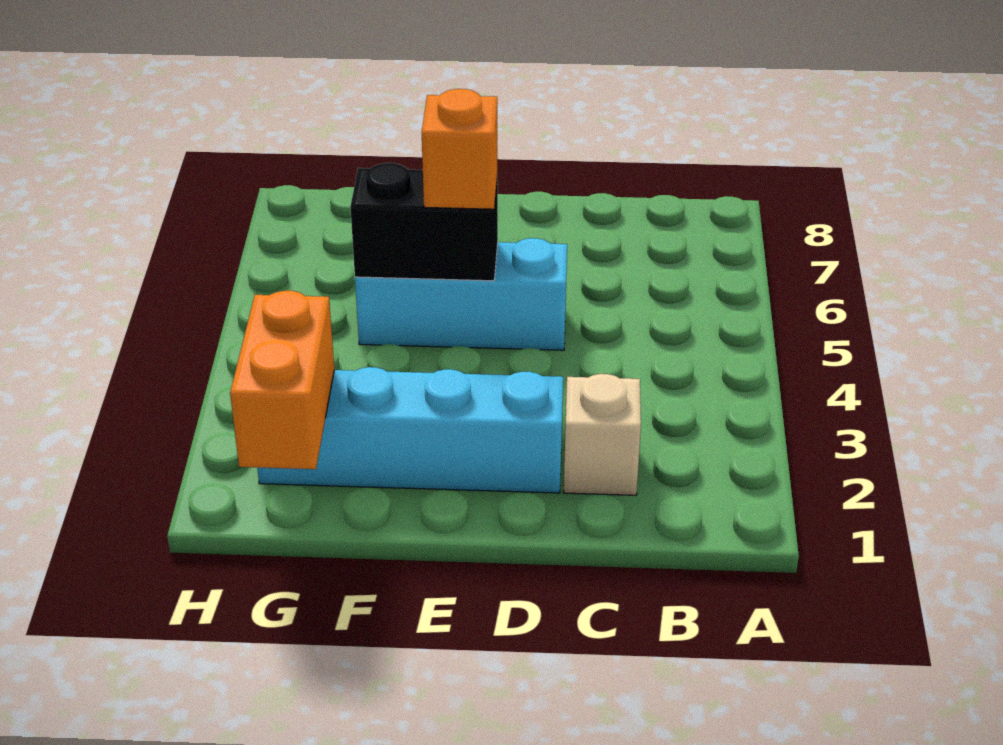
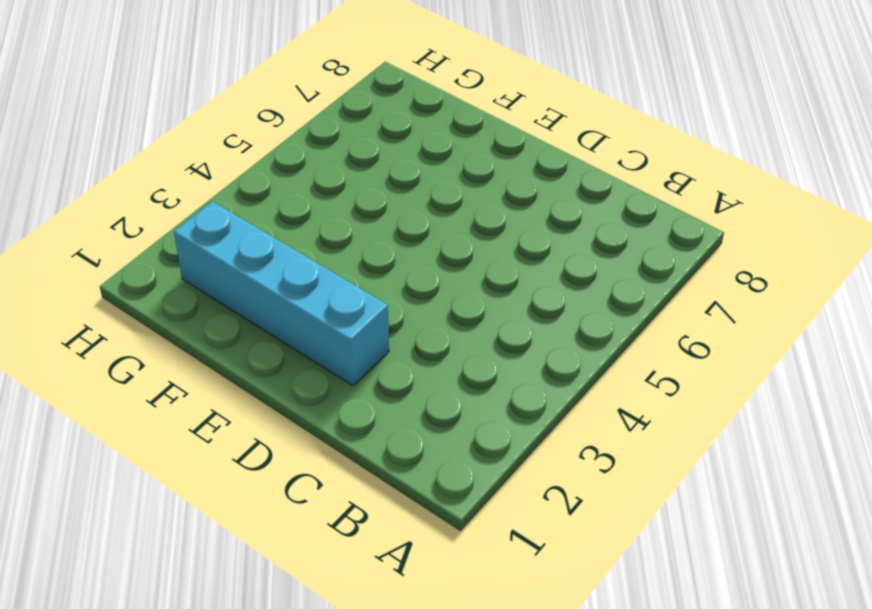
none -> tan brick C2 level 1
none -> cyan brick D5:F5 level 1

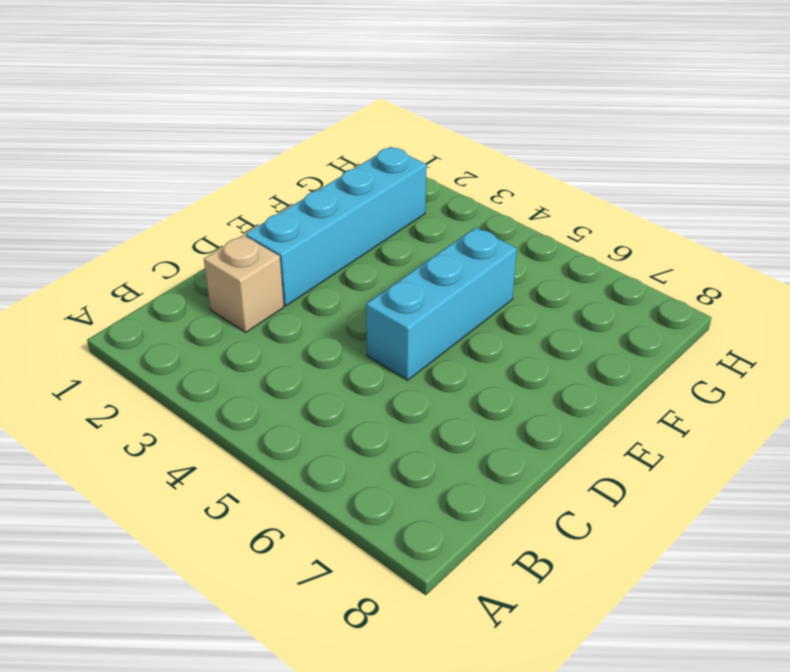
none -> black brick E5:F5 level 2
none -> orange brick G1:G2 level 2

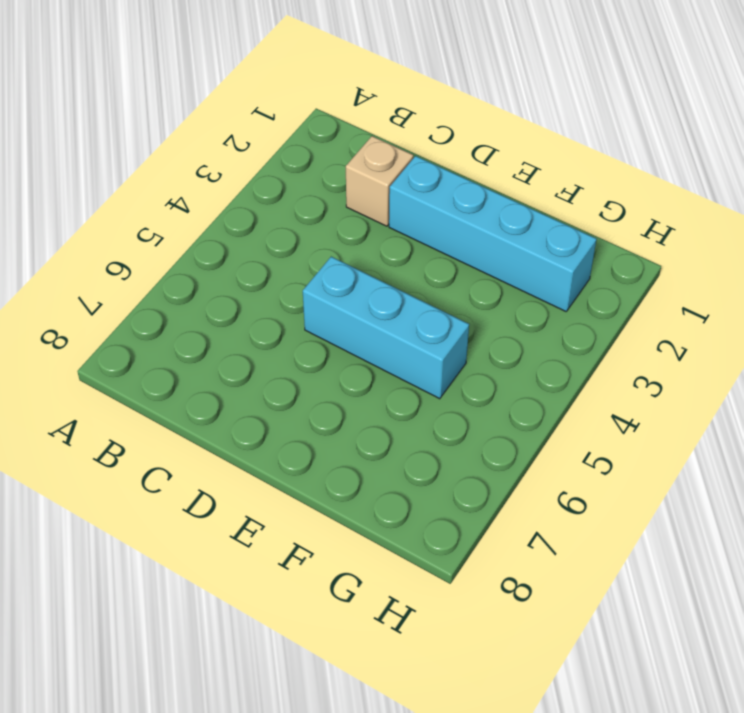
none -> black brick E5:F5 level 2
none -> orange brick G1:G2 level 2

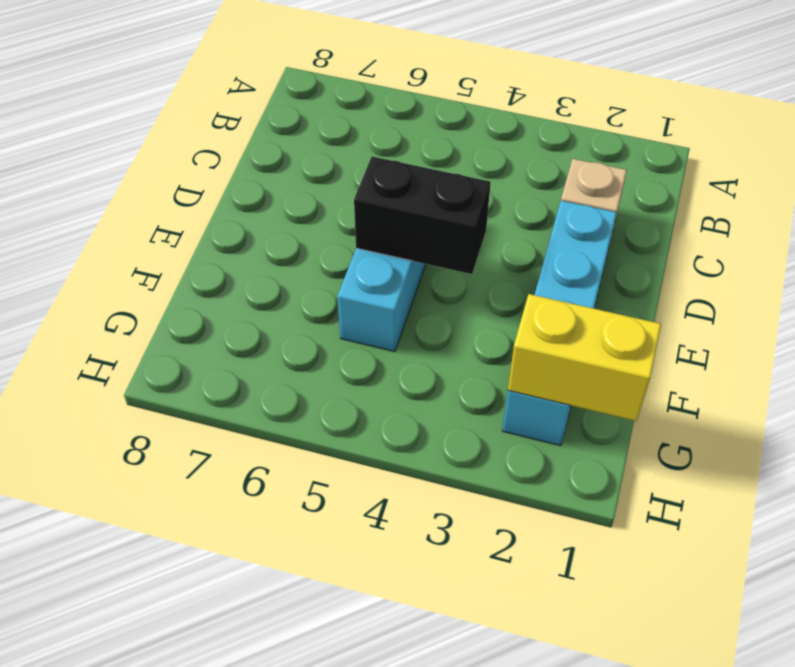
black brick E4:E5 level 2 -> black brick E5:F5 level 2
yellow brick G1:G2 level 2 -> orange brick G1:G2 level 2
none -> orange brick E5 level 3

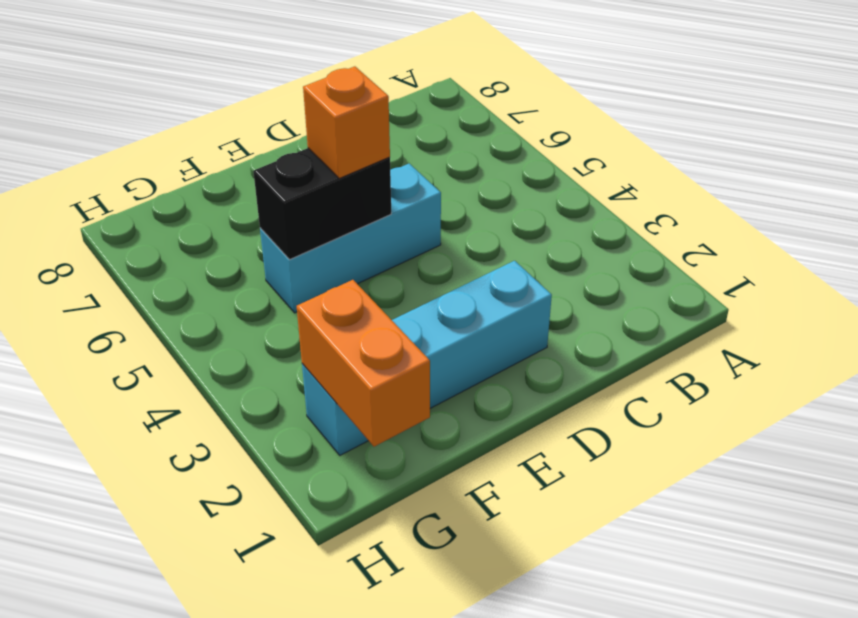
none -> tan brick C2 level 1

